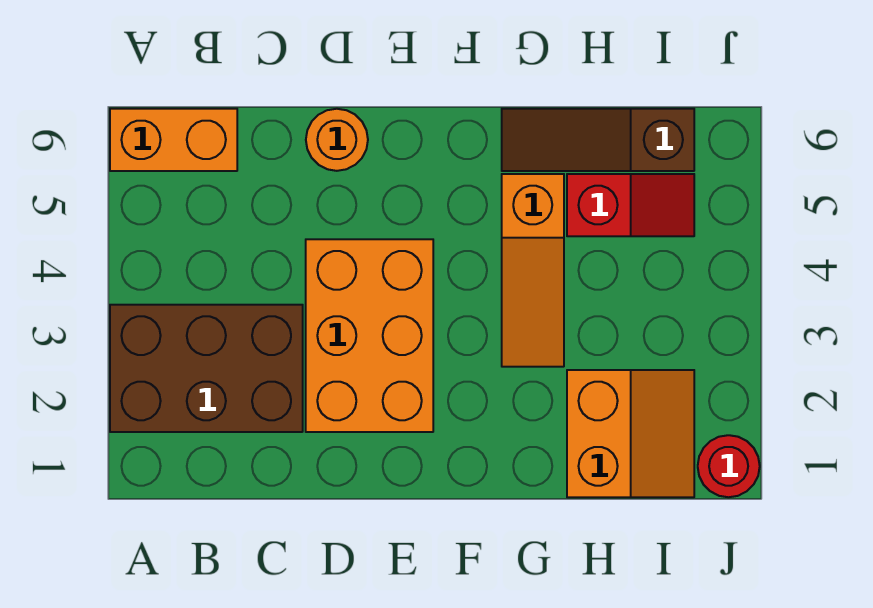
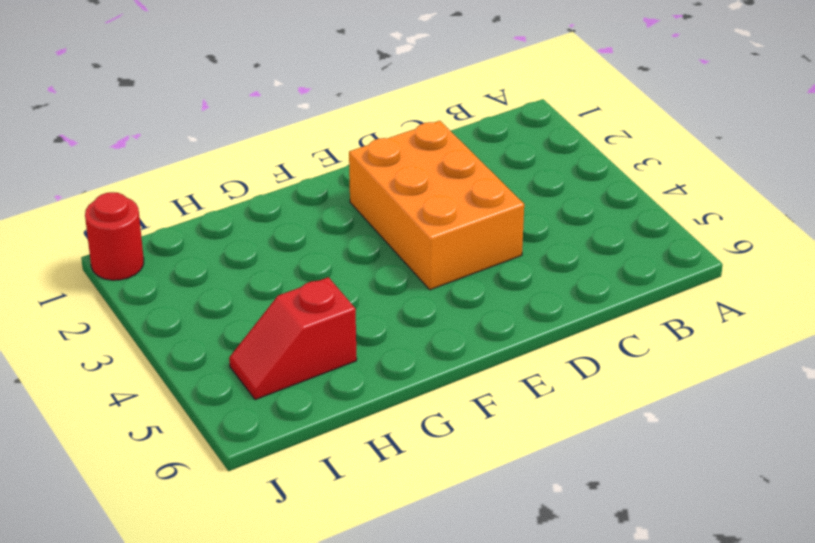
none -> brown brick A2:C3 level 1
none -> orange brick A6:B6 level 1

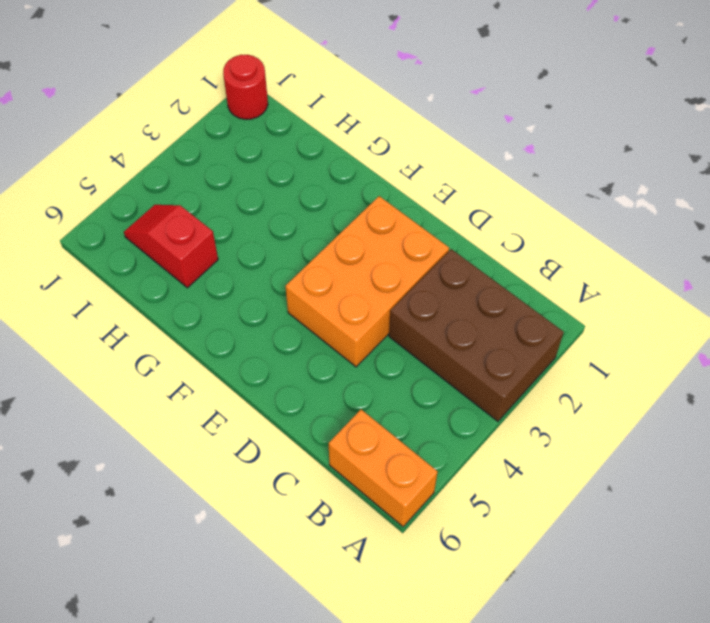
none -> orange round brick D6 level 1
none -> orange slope G3:G5 level 1 top 5

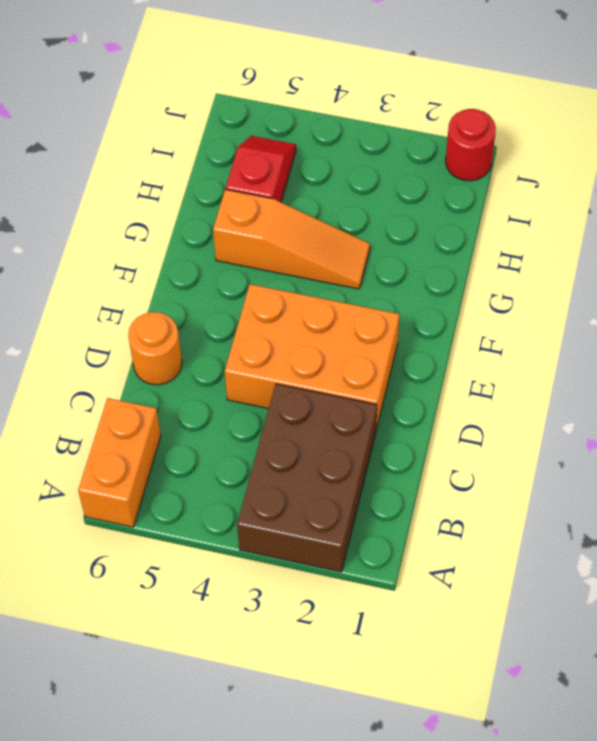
none -> brown slope G6:I6 level 1 top I
none -> orange slope H1:I2 level 1 top H

